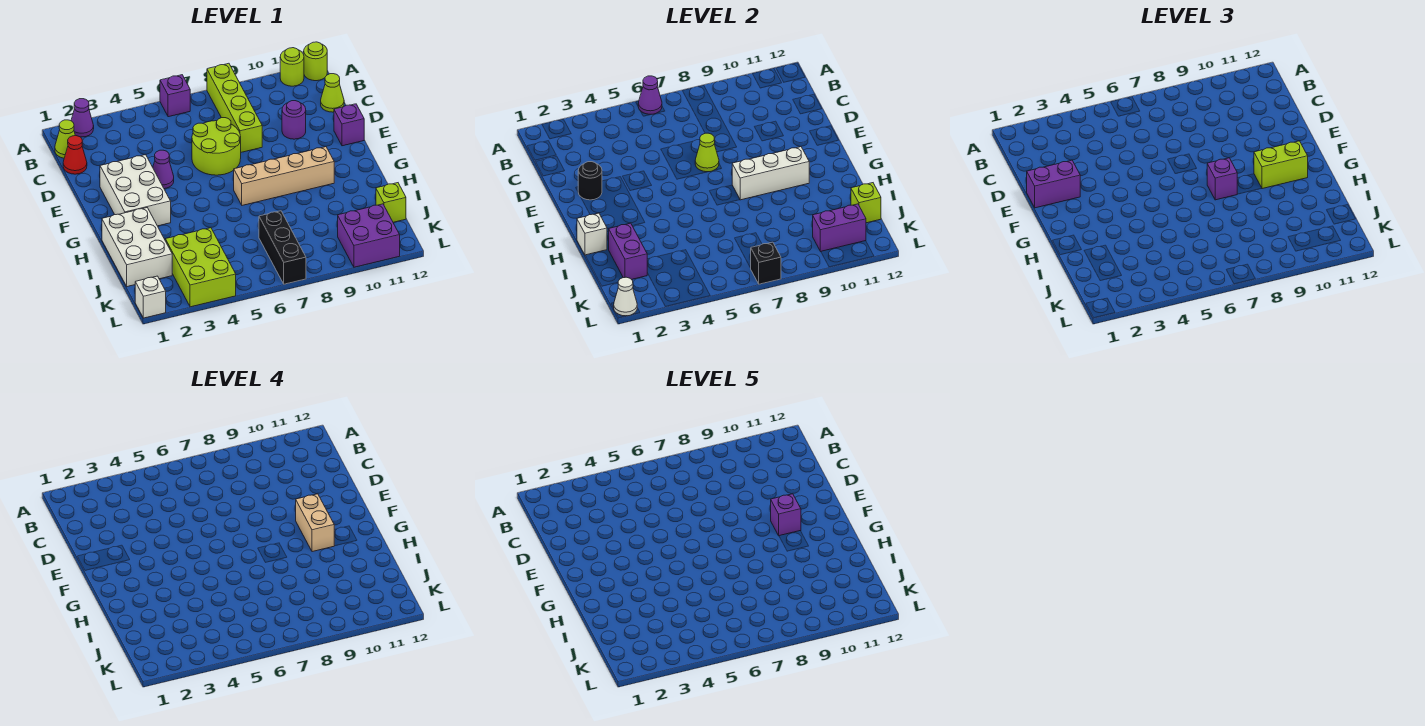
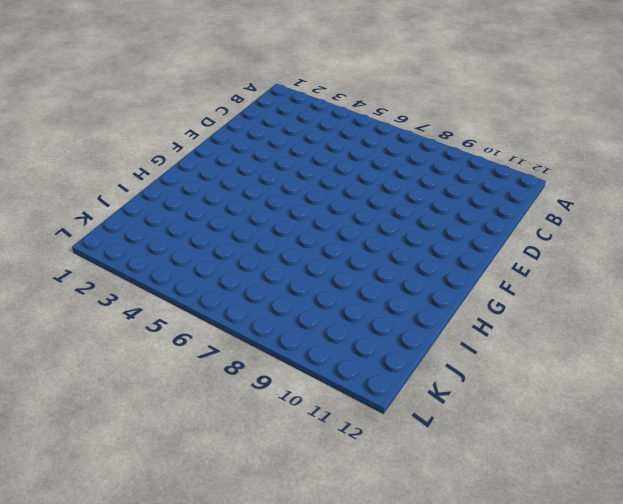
none -> purple cone A2 level 1
none -> purple brick A6 level 1
none -> lime brick A8:D8 level 1
none -> lime round brick A11 level 1

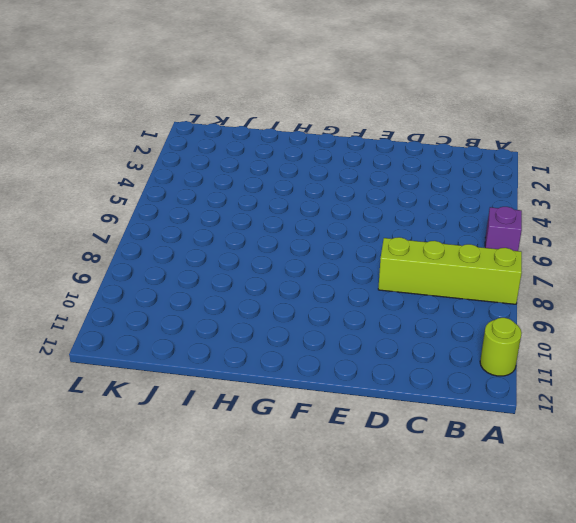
none -> purple cone A2 level 1
none -> lime round brick A12 level 1
none -> lime cone B1 level 1
none -> red cone C1 level 1

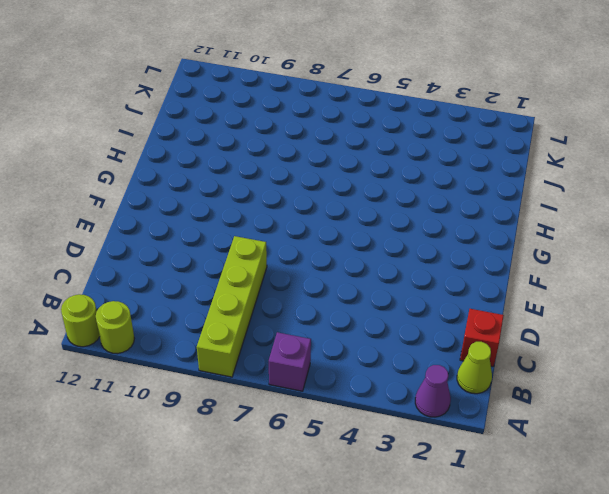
red brick C1 level 1 -> red cone C1 level 1
none -> lime cone C12 level 1
none -> lime round brick D6:E7 level 1
none -> purple round brick D10 level 1
none -> white brick E2:G3 level 1

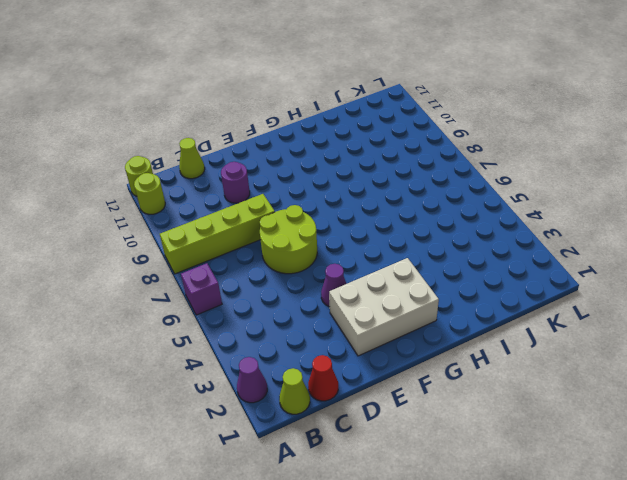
none -> purple brick E12 level 1
none -> tan brick G7:G10 level 1
none -> white brick H1:J2 level 1
none -> lime brick J3:L4 level 1

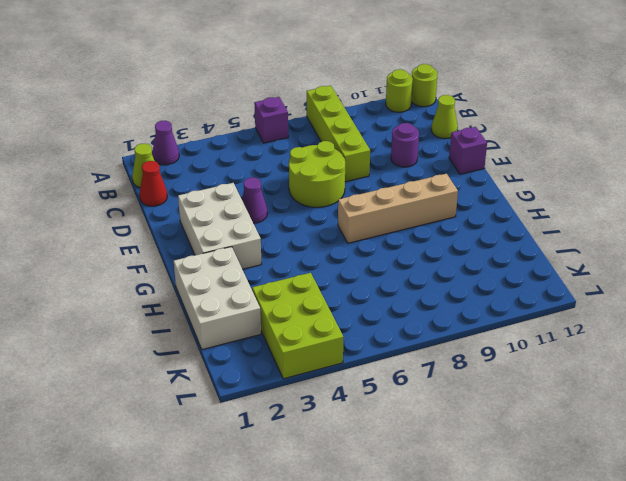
none -> black brick J7:L7 level 1
none -> lime brick J12 level 1
none -> purple brick K10:L11 level 1
none -> white brick L1 level 1

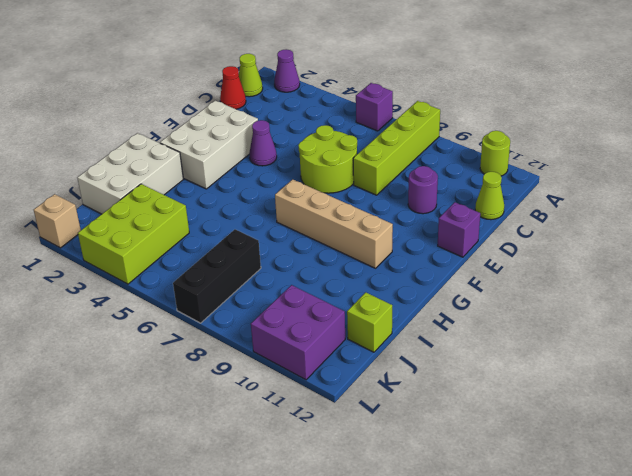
tan brick L1 level 1 -> white brick L1 level 1
none -> lime round brick A12 level 1
none -> purple cone A6 level 2
none -> black round brick E2 level 2
none -> lime cone E7 level 2

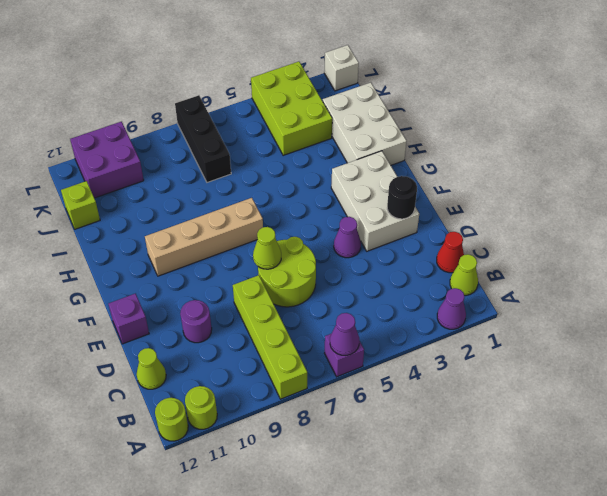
none -> white brick G8:G10 level 2
none -> white brick H1 level 2
none -> purple brick I2:J2 level 2
none -> lime brick J12 level 2

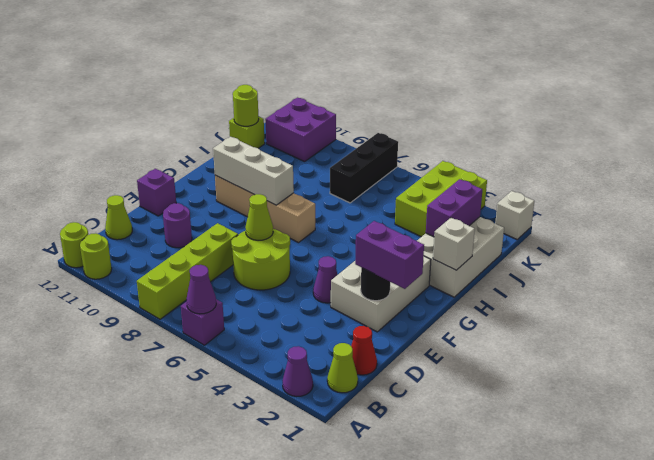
lime round brick J12 level 2 -> lime brick J12 level 2
none -> purple brick K10:K11 level 2
none -> white cone L1 level 2
none -> black brick L7 level 2
none -> purple brick G8 level 3

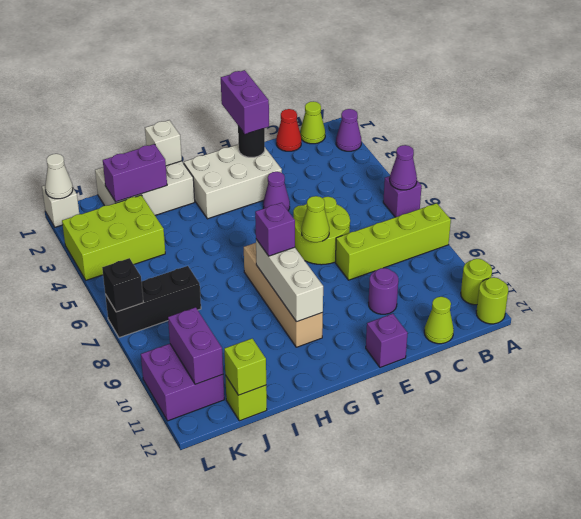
none -> lime brick G10:G11 level 3
none -> tan brick F10:G10 level 4
none -> purple brick F10 level 5

